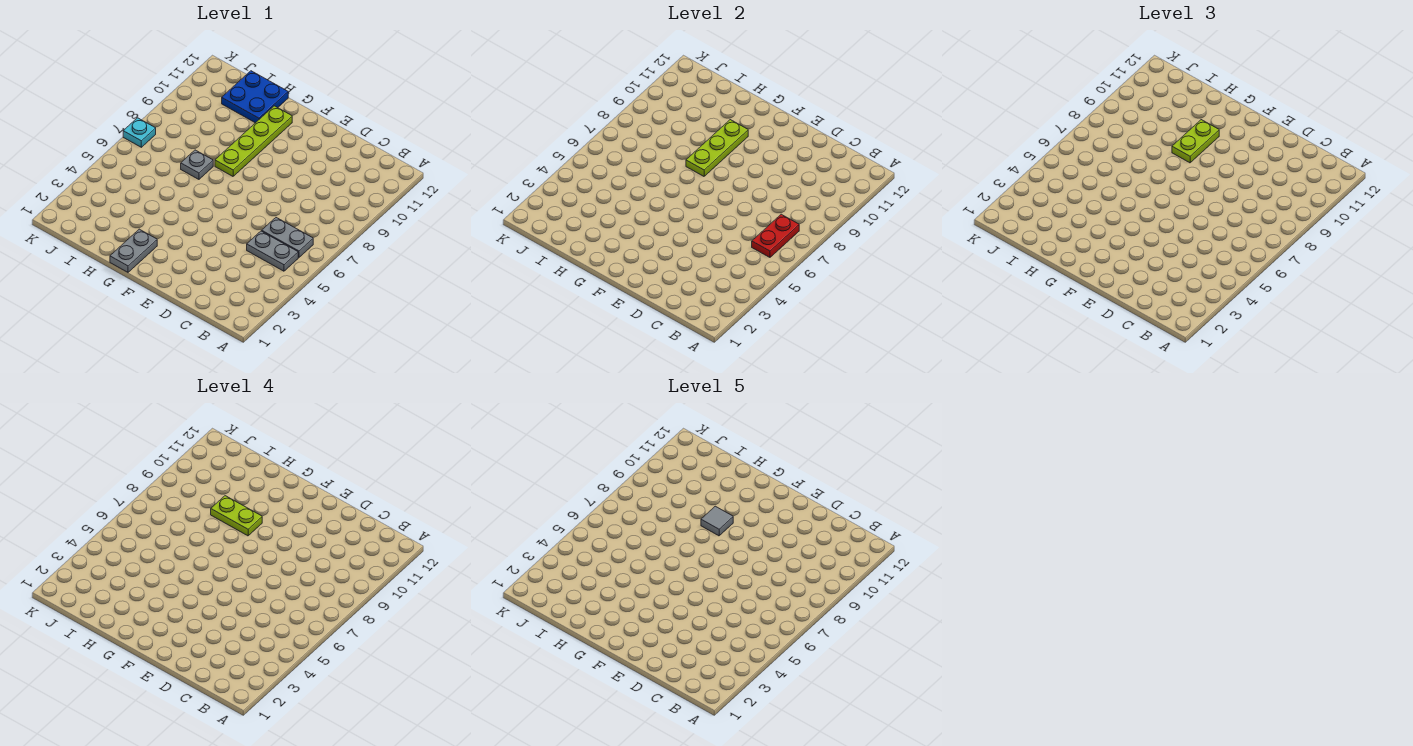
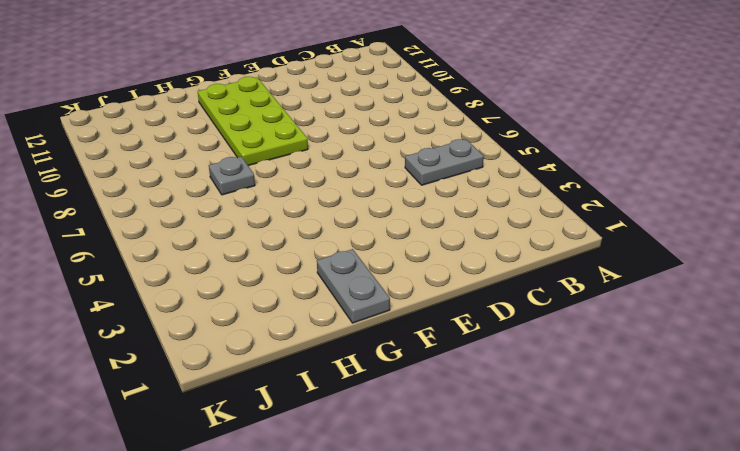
lime plate F8:G11 level 1 -> lime plate G8:G11 level 1
none -> grey plate B6:C6 level 1
none -> blue plate H11:I12 level 1
none -> cyan plate K7 level 1

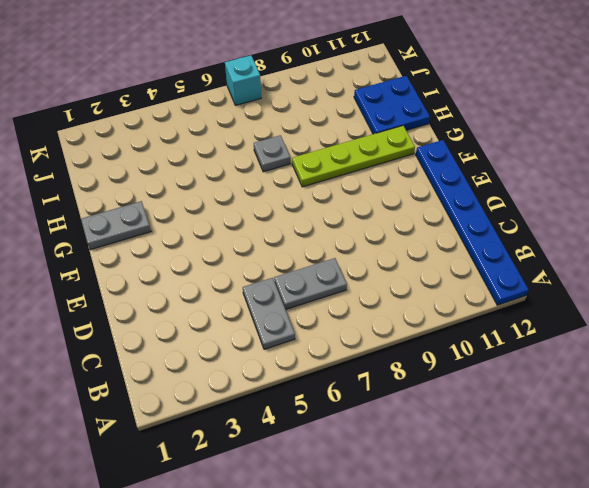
blue plate A12:F12 level 1 -> none
grey plate C6:C7 level 1 -> grey plate B6:C6 level 1
cyan brick K7 level 1 -> cyan plate K7 level 1
none -> red plate B6:B7 level 2
none -> lime plate G8:G10 level 2
none -> lime plate G9:G10 level 3

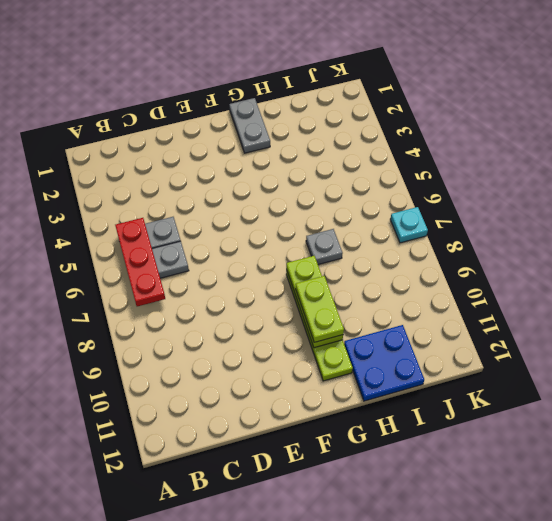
red plate B5:B7 level 2 -> red plate B6:B7 level 2
none -> lime plate G9:H9 level 4
none -> grey tile G9 level 5

